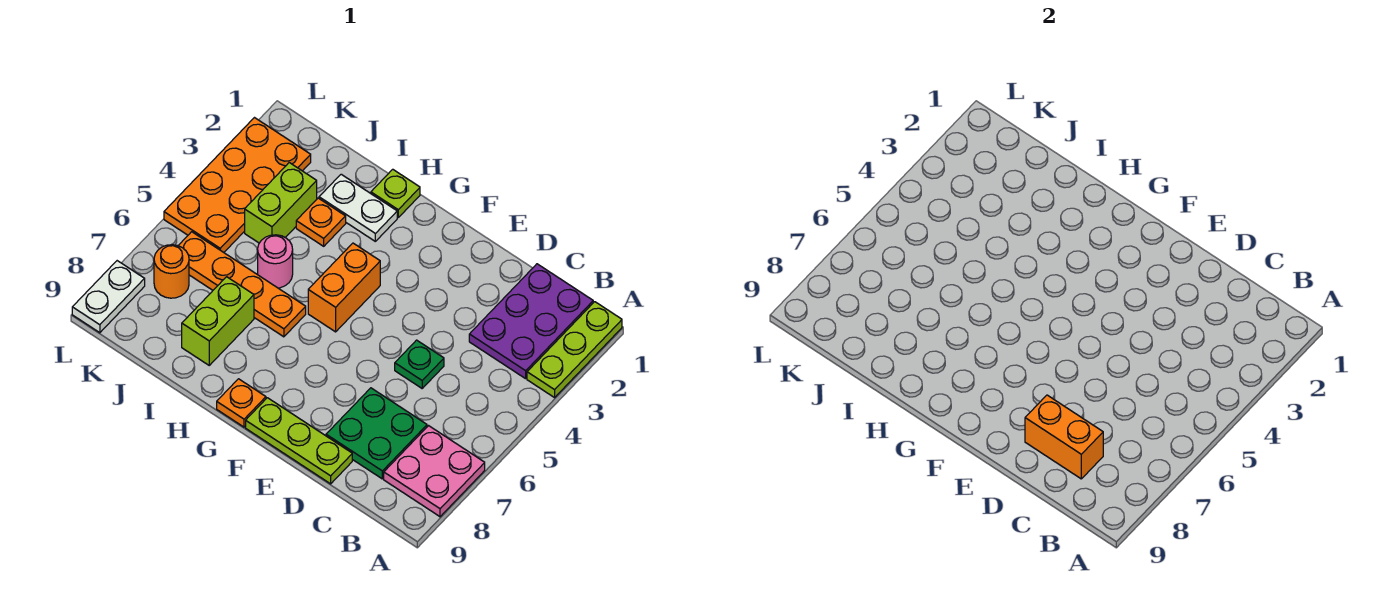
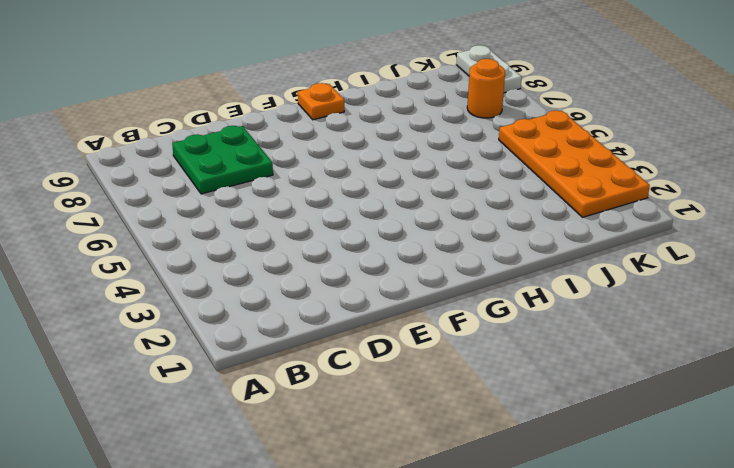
none -> lime plate A1:A3 level 1
none -> pink plate A7:B8 level 1
none -> purple plate B1:C3 level 1

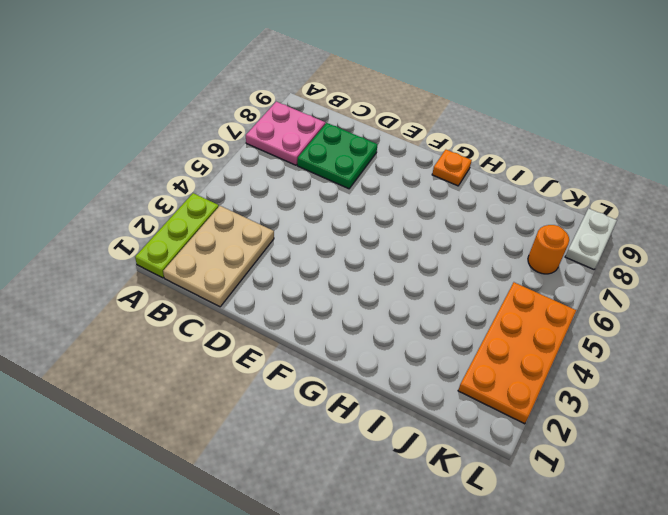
tan plate B1:C3 level 1 -> purple plate B1:C3 level 1
none -> green plate D5 level 1
none -> lime plate D9:F9 level 1
none -> orange brick G4:G5 level 1

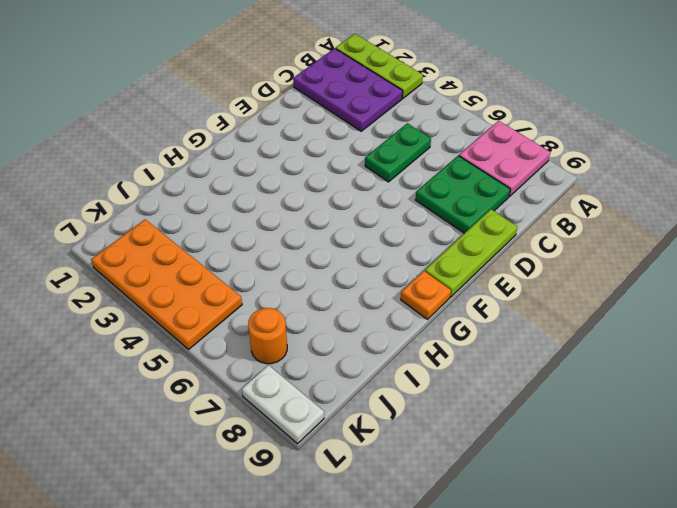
green plate C5:D5 level 1 -> green plate D5 level 1
none -> orange brick G4:G5 level 1
none -> lime plate H1 level 1
none -> white plate H2:I2 level 1

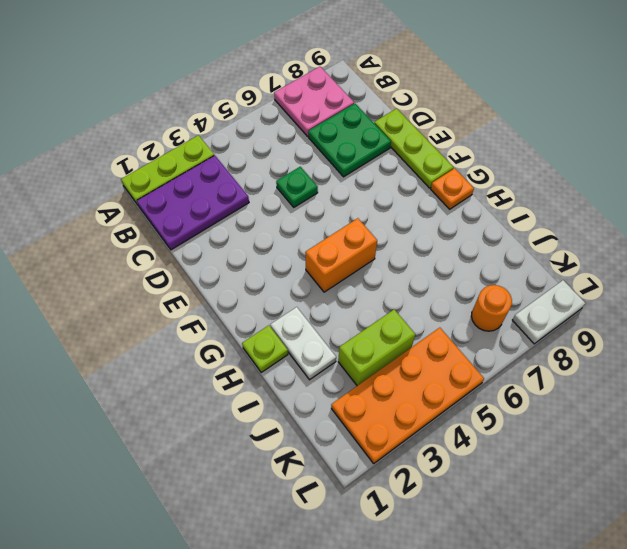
none -> orange plate H6:K6 level 1
none -> orange plate I3 level 1
none -> pink round brick I5 level 1

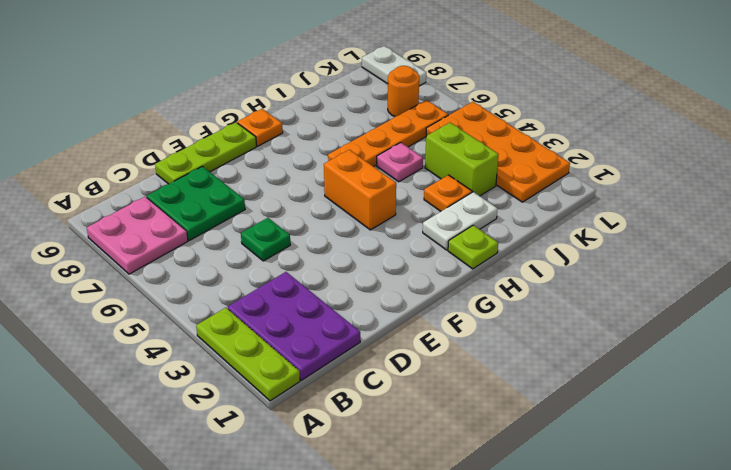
pink plate I5 level 1 -> pink round brick I5 level 1
none -> lime brick I7:I8 level 1
none -> orange brick C8:D8 level 2

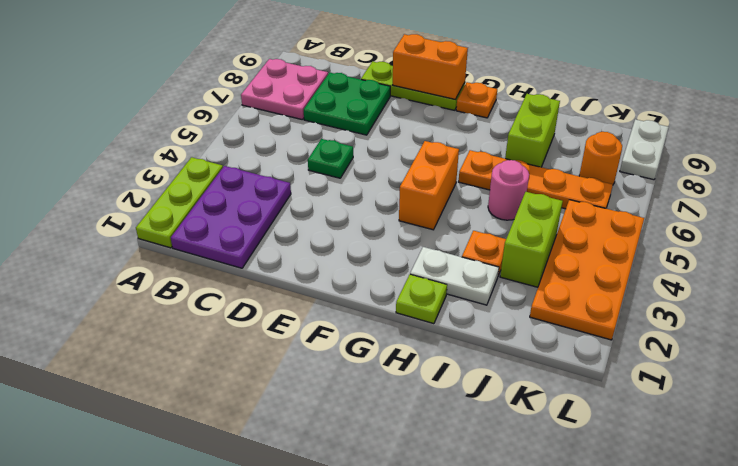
orange brick E9:F9 level 2 -> orange brick C8:D8 level 2

